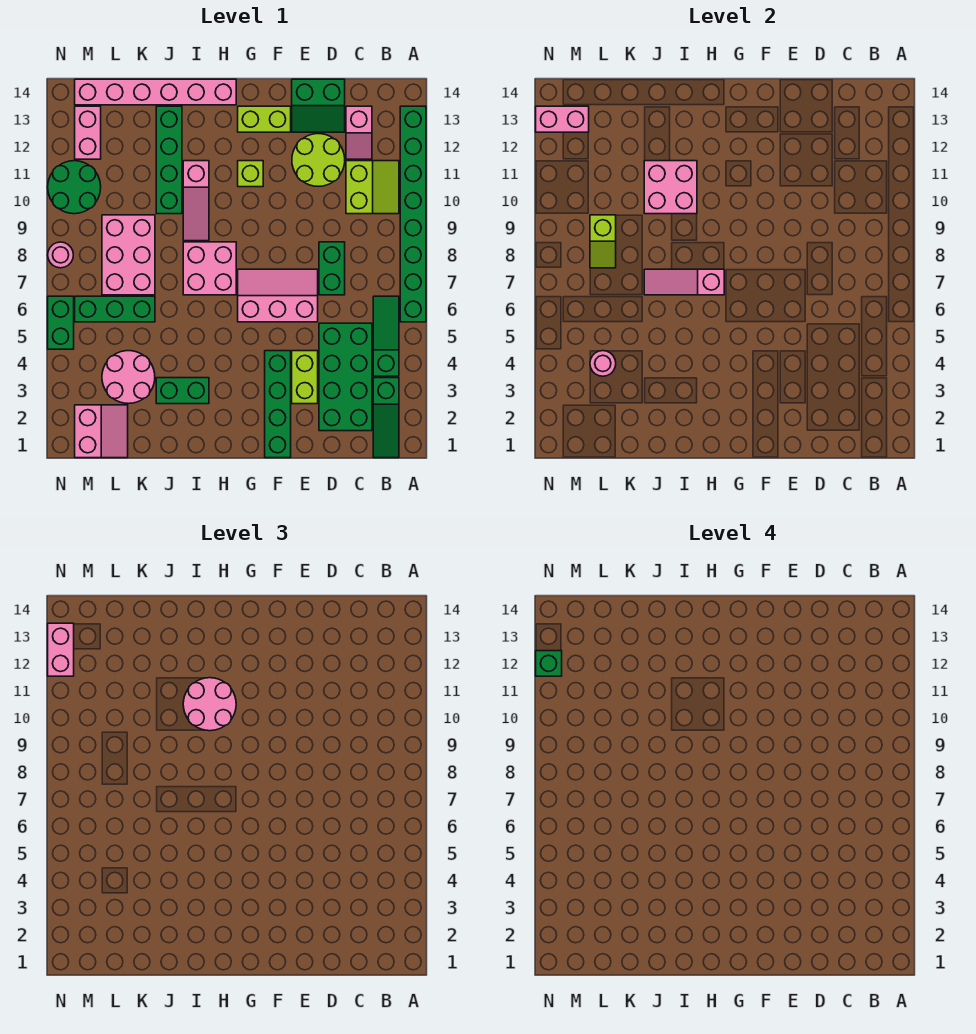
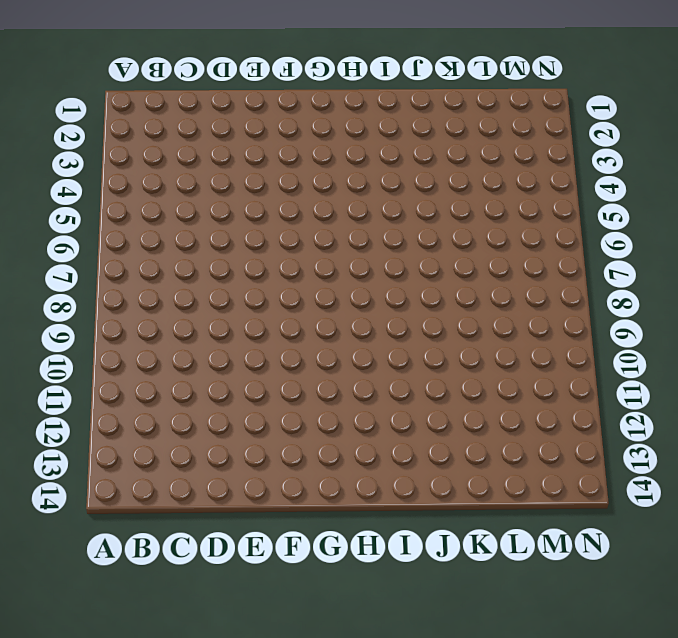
none -> green brick A6:A13 level 1
none -> green slope B1:B3 level 1 top 3
none -> green slope B4:B6 level 1 top 4
none -> lime slope B10:C11 level 1 top C

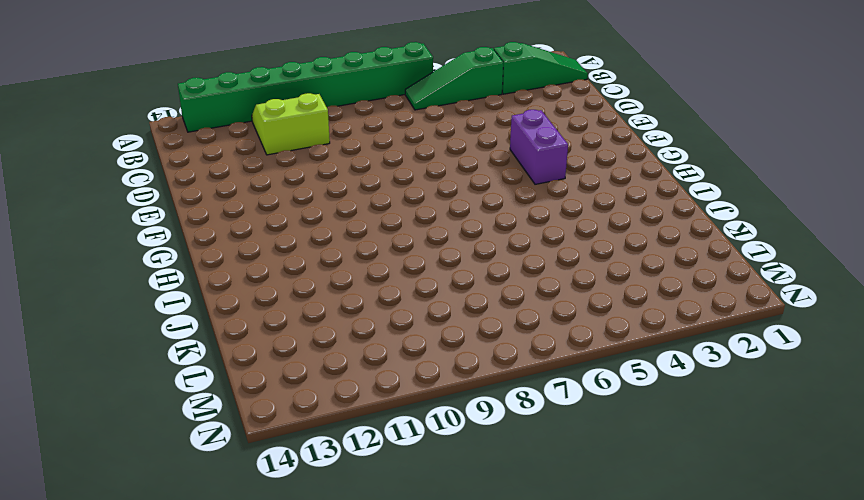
purple brick F4:G4 level 1 -> green brick F1:F4 level 1
none -> green brick C2:D5 level 1
none -> pink slope C12:C13 level 1 top 13
none -> green brick D7:D8 level 1
none -> lime round brick D11:E12 level 1

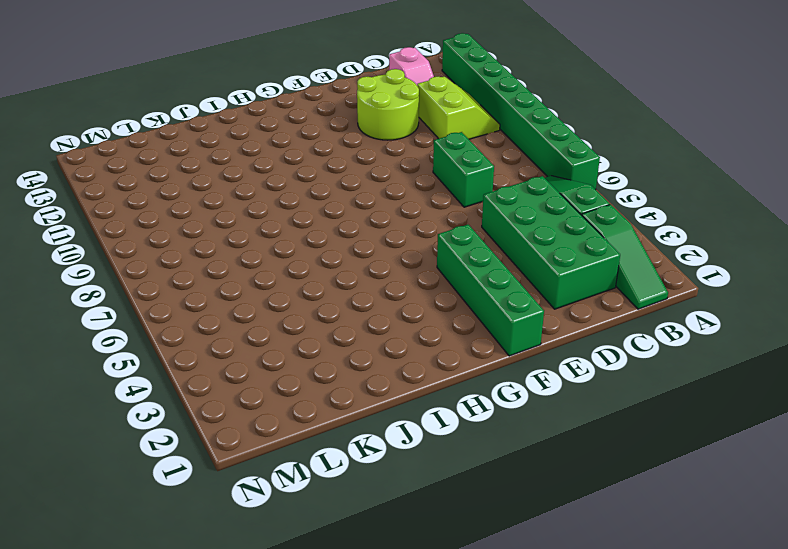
none -> green slope D13:E14 level 1 top 14
none -> lime brick E3:E4 level 1
none -> pink slope E6:G7 level 1 top 6
none -> lime brick F13:G13 level 1

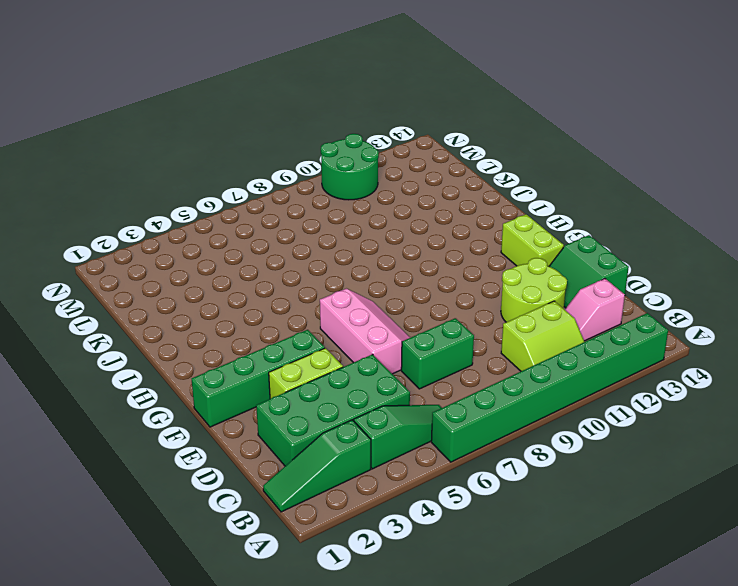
none -> lime brick G11 level 1
none -> pink brick H7:I8 level 1
none -> pink brick H14:M14 level 1
none -> green brick I3:J3 level 1

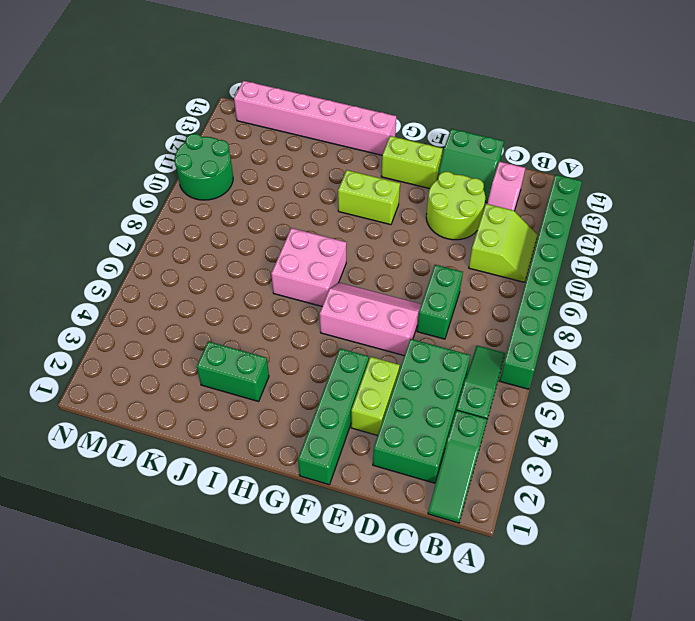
lime brick G11:H11 level 1 -> lime brick G11 level 1
none -> pink slope I9:I11 level 1 top 11
none -> green brick J10:J13 level 1
none -> pink round brick K3:L4 level 1
none -> green brick K6:M6 level 1

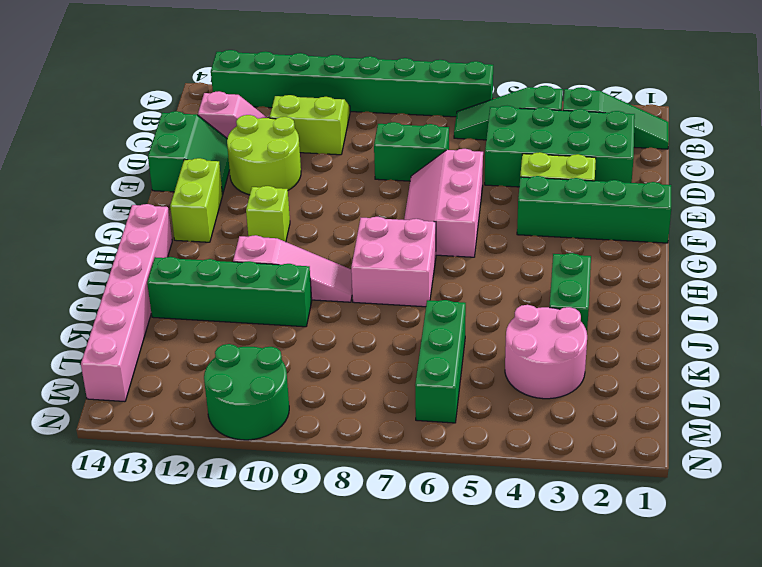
none -> pink brick K7:L9 level 1
none -> pink slope L1:M2 level 1 top M
none -> pink brick M12:M13 level 1
none -> green brick N5:N6 level 1

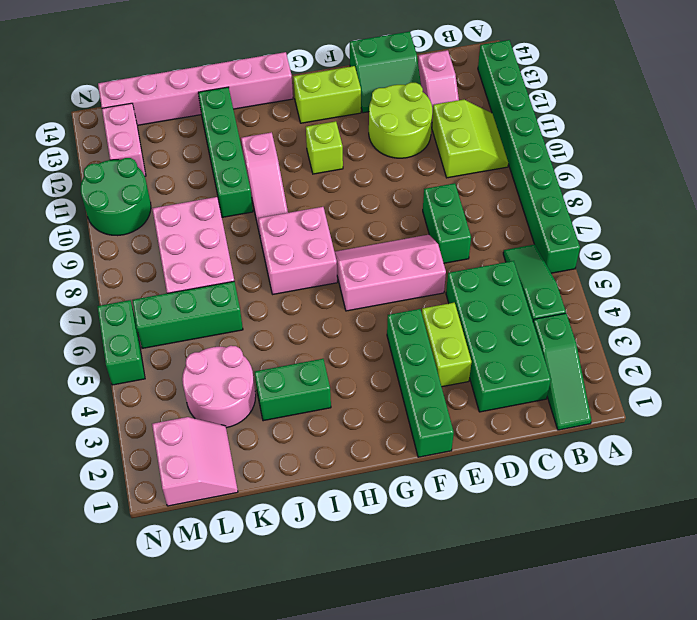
none -> pink round brick N8 level 1
none -> pink slope H7:J7 level 2 top H
none -> pink brick I10:J11 level 2
none -> pink round brick L4 level 2

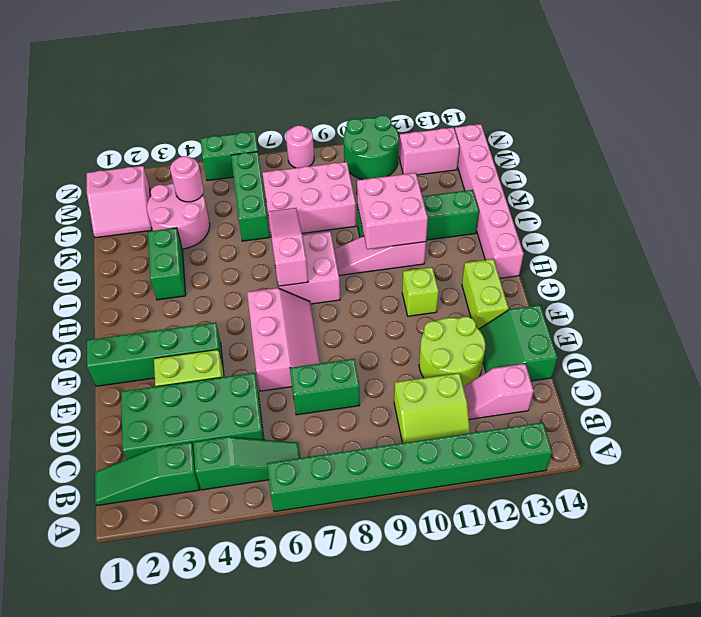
none -> lime slope L8:L9 level 2 top 9
none -> pink brick M13:N13 level 2
none -> pink round brick H10:I11 level 3
none -> pink brick N12:N13 level 3

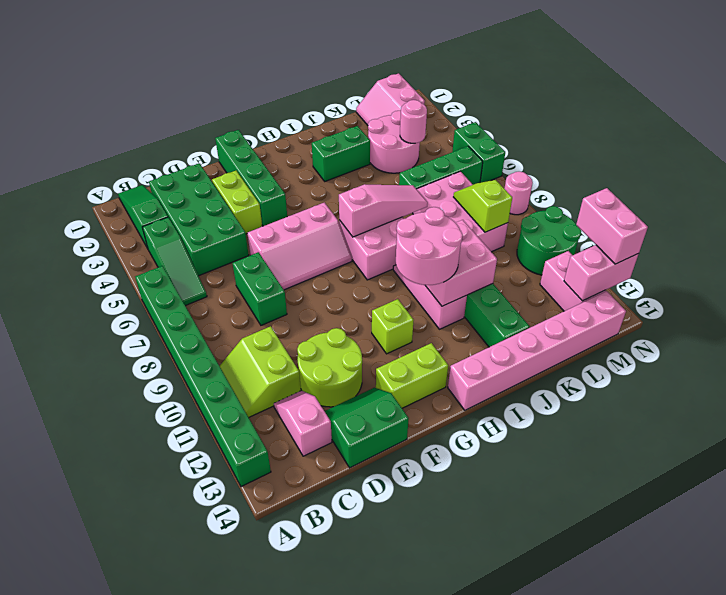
none -> green brick N12 level 4

